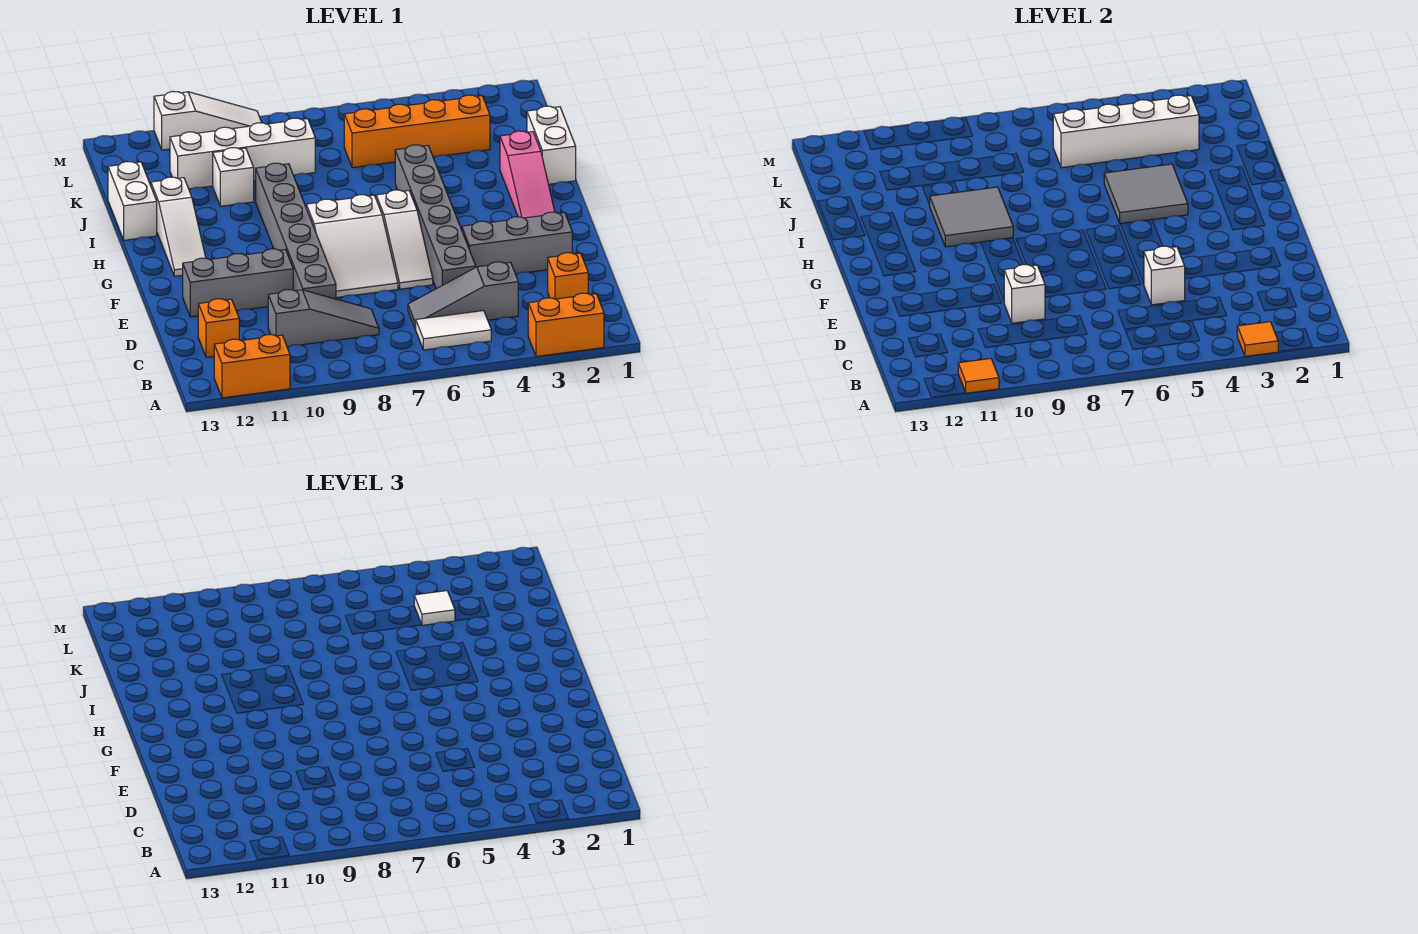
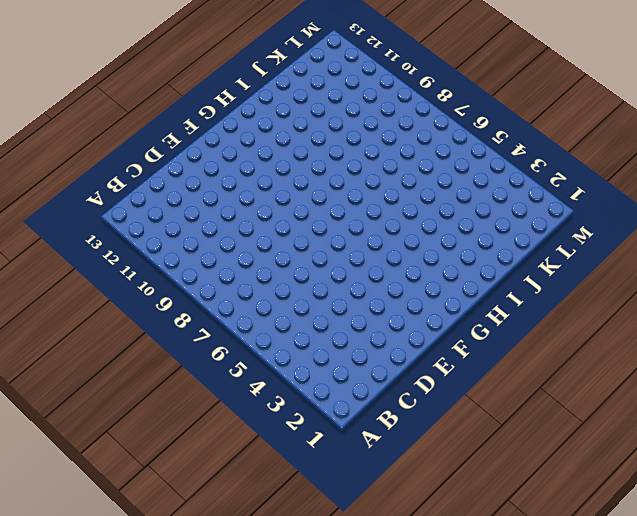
none -> orange brick A2:A3 level 1
none -> orange brick A11:A12 level 1
none -> white tile B5:B6 level 1

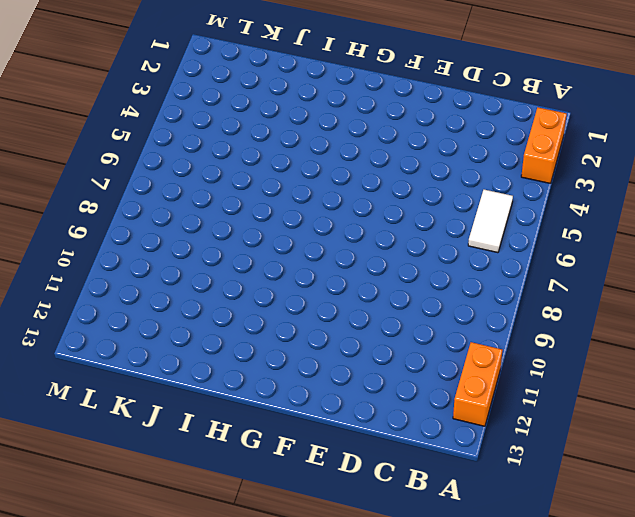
none -> orange brick C2 level 1
none -> grey slope C4:C6 level 1 top 4
none -> grey slope C8:C10 level 1 top 10

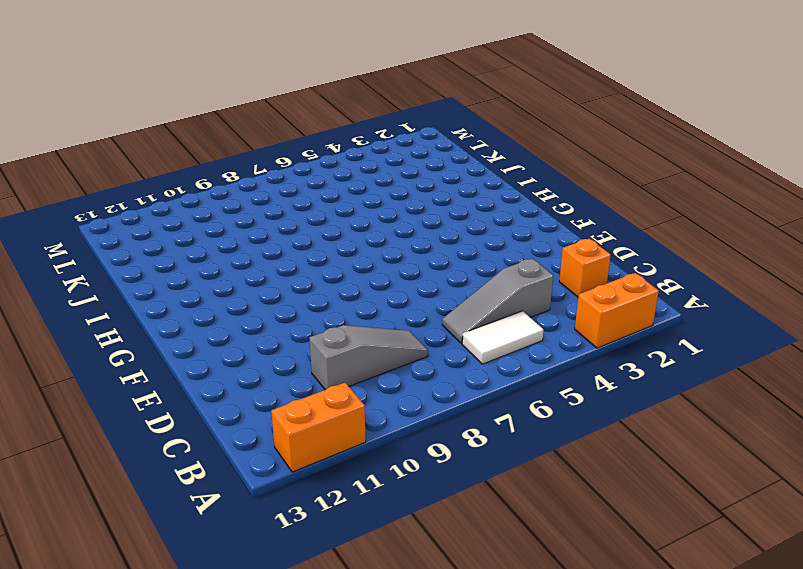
none -> orange brick C12 level 1
none -> grey brick D5:I5 level 1
none -> grey brick D9:I9 level 1

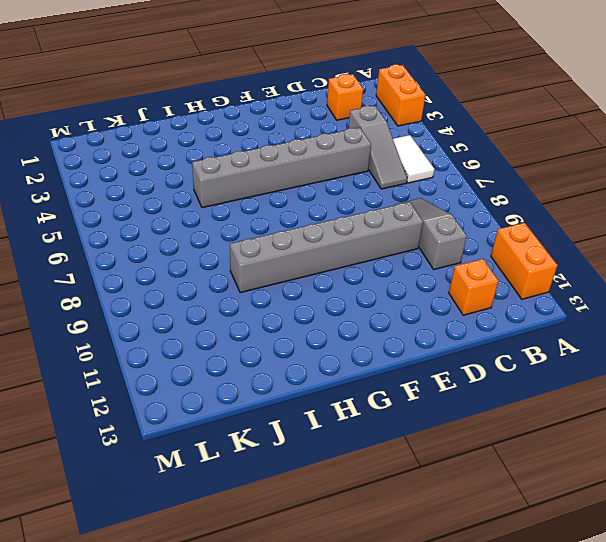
none -> grey brick E2:E4 level 1
none -> white slope E6:G6 level 1 top G
none -> white slope E7:G8 level 1 top G

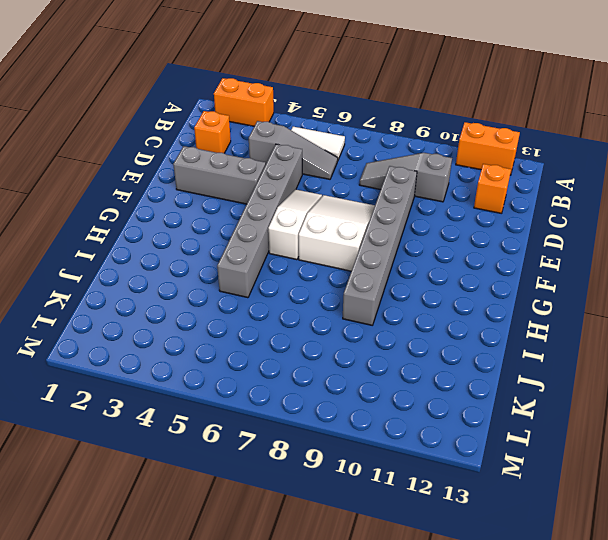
none -> grey brick E10:E12 level 1
none -> pink slope G2:I2 level 1 top I
none -> white slope G12:I12 level 1 top I

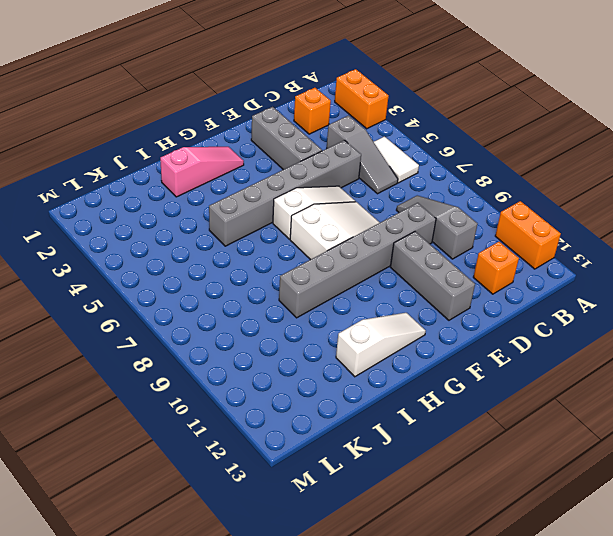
none -> white brick I1:J1 level 1
none -> white brick I13:J13 level 1
none -> white brick J10 level 1

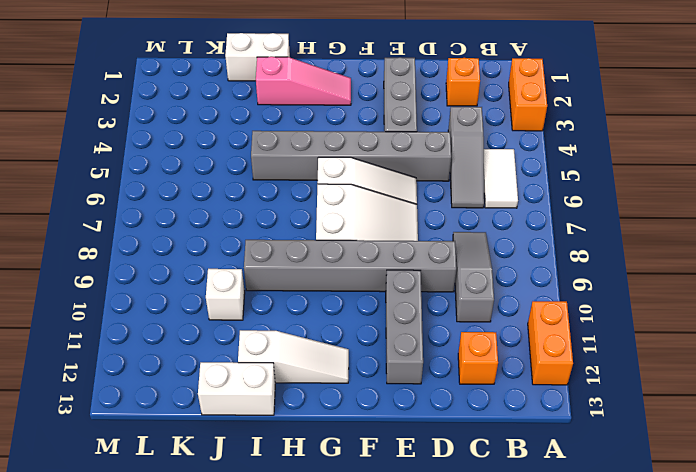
none -> orange brick K3:K6 level 1
none -> white brick K8:K11 level 1
none -> white slope M9:M11 level 1 top 11

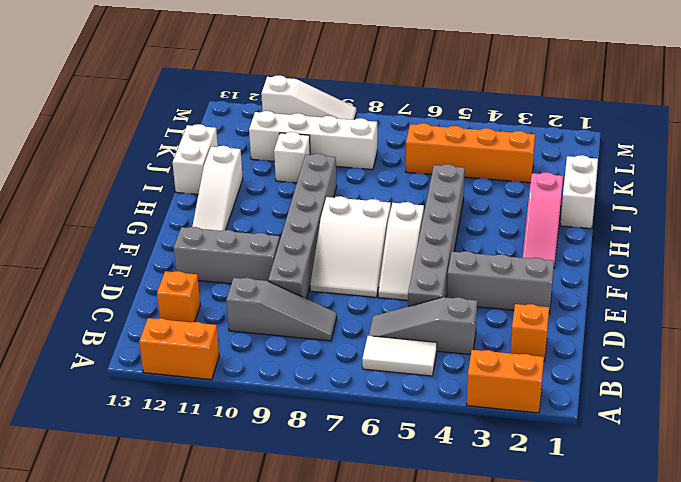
none -> orange tile A3 level 2
none -> orange tile A11 level 2
none -> white brick D5 level 2

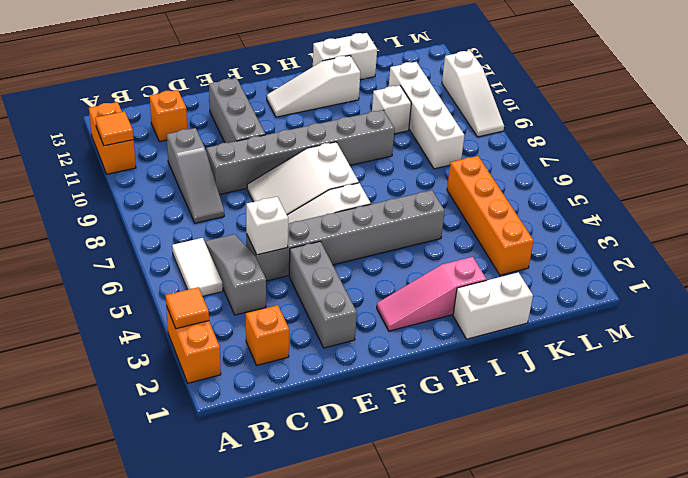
none -> white brick D9 level 2
none -> grey tile H4:I5 level 2
none -> grey tile H9:I10 level 2

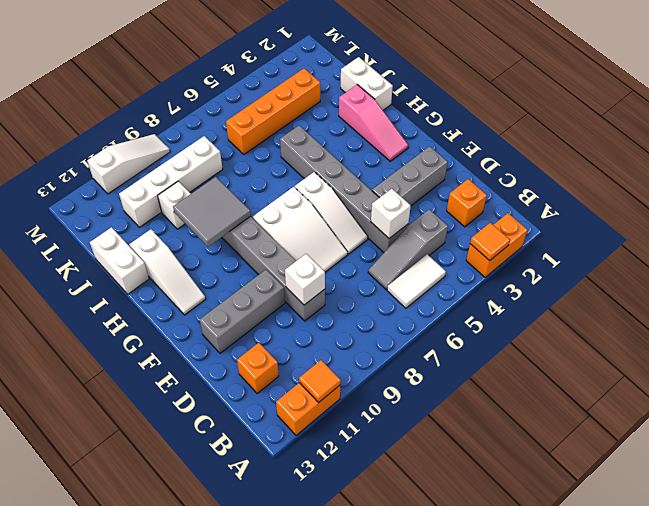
none -> grey slope C8:C10 level 1 top 10
none -> grey tile H4:I5 level 2
none -> white brick K3:K6 level 2

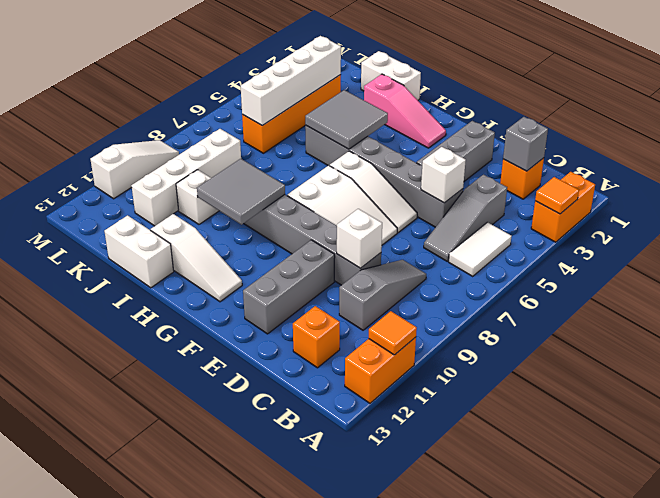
grey brick C2 level 2 -> none
none -> white tile K4 level 3

